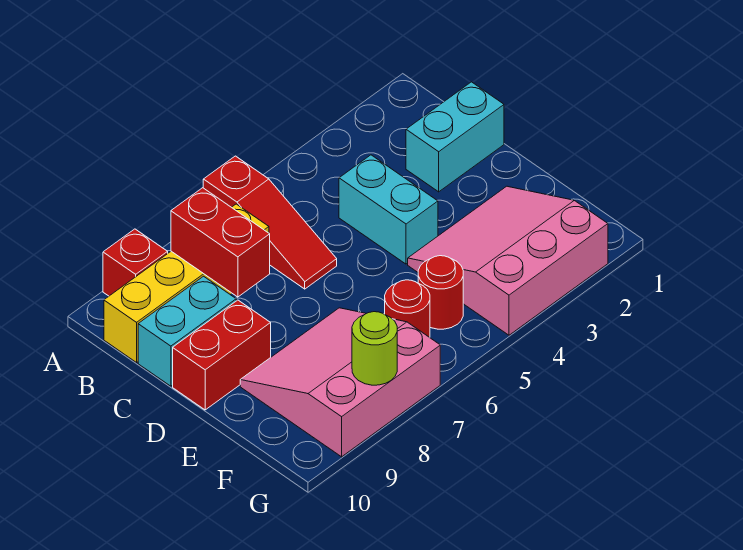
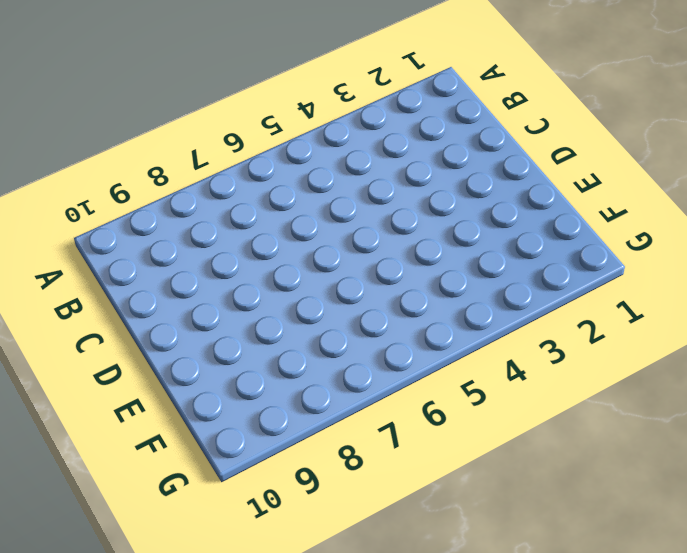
none -> red slope A6:C6 level 1 top A
none -> red brick A9 level 1
none -> yellow brick B7:B10 level 1

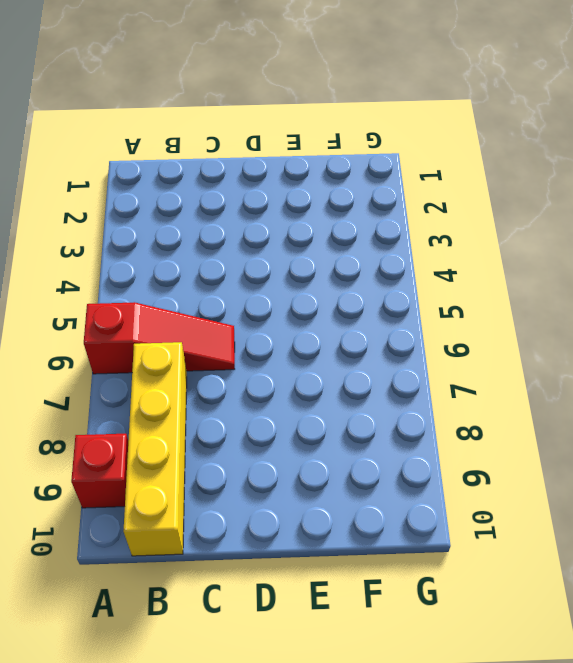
none -> cyan brick C1:C2 level 1
none -> cyan brick C4:D4 level 1
none -> cyan brick C9:C10 level 1

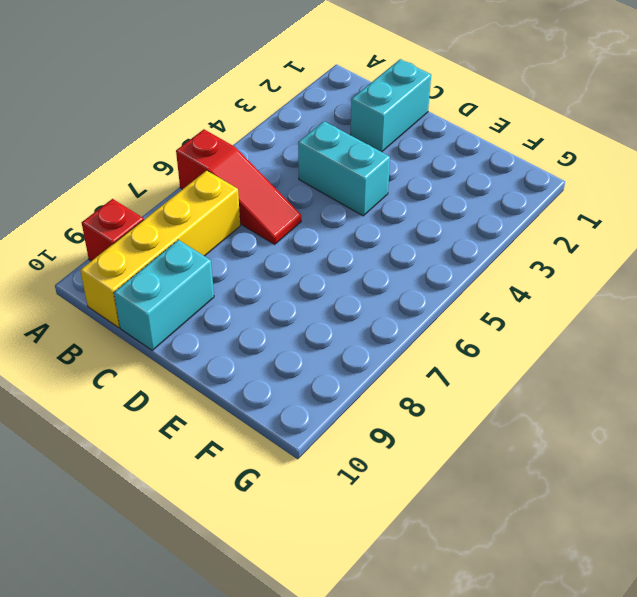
none -> red brick D9:D10 level 1
none -> pink slope E2:G4 level 1 top G
none -> pink slope E7:G9 level 1 top G

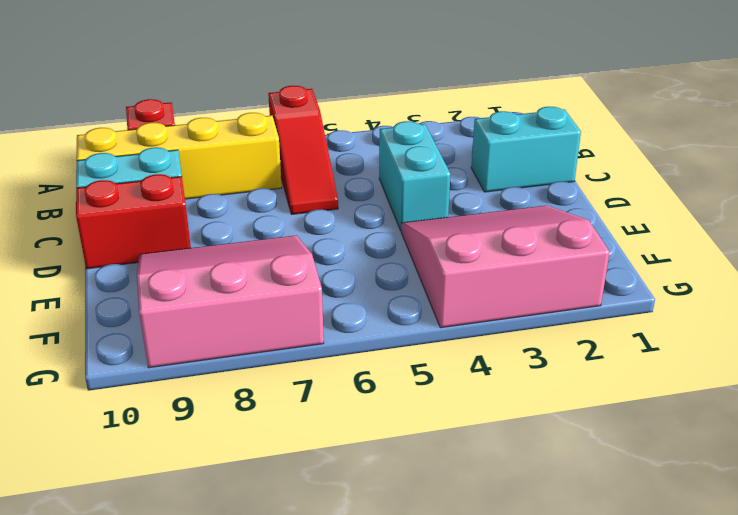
none -> red round brick F5 level 1
none -> red round brick F6 level 1
none -> red brick B8:C8 level 2

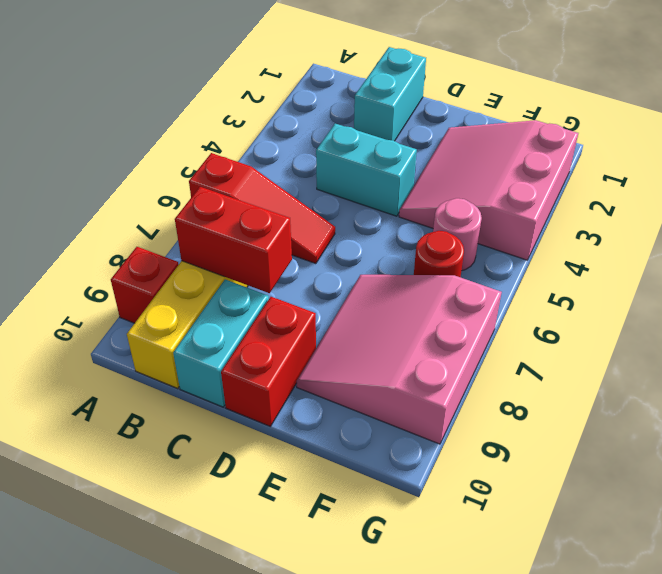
pink round brick F5 level 1 -> red round brick F5 level 1
none -> lime round brick G8 level 2

